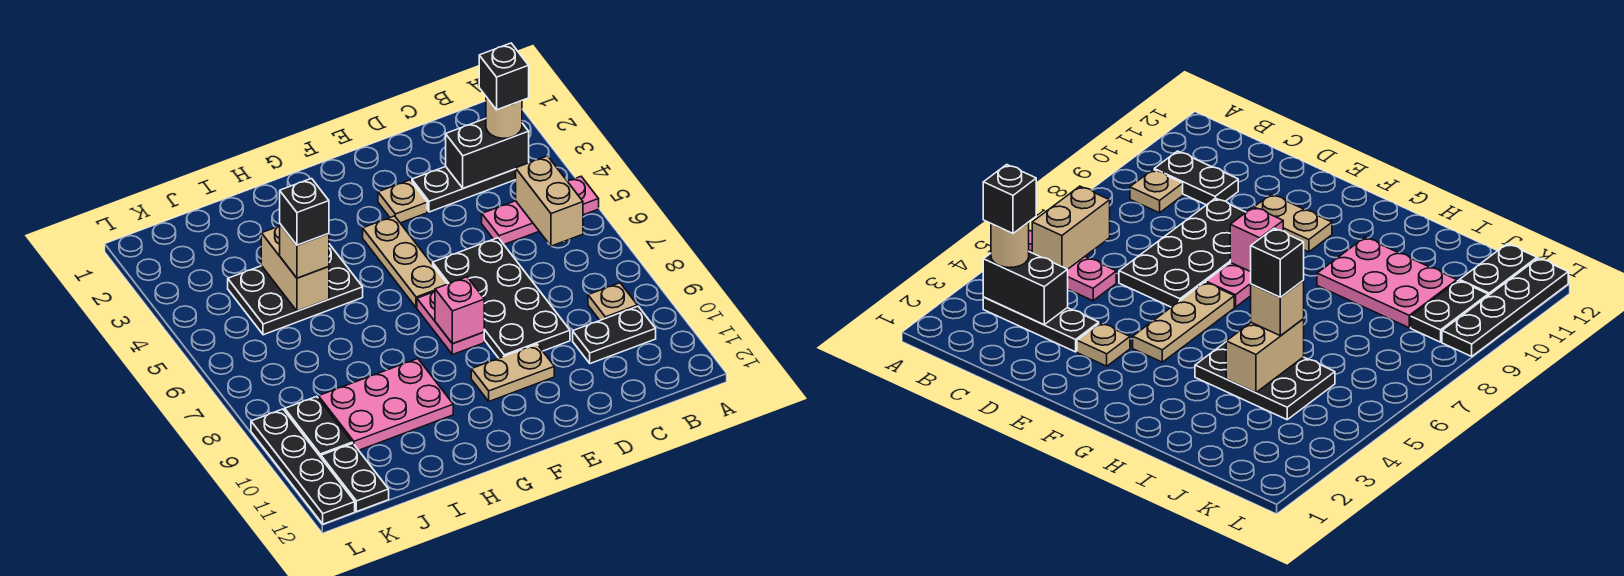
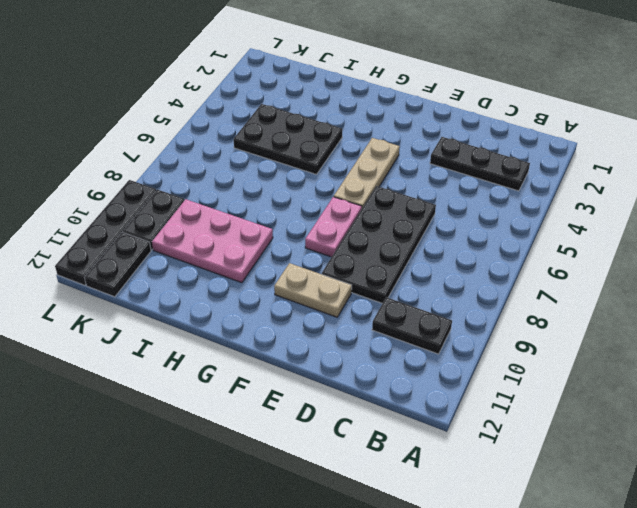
none -> pink plate A5:C5 level 1
none -> tan plate B9 level 1
none -> tan plate E3 level 1

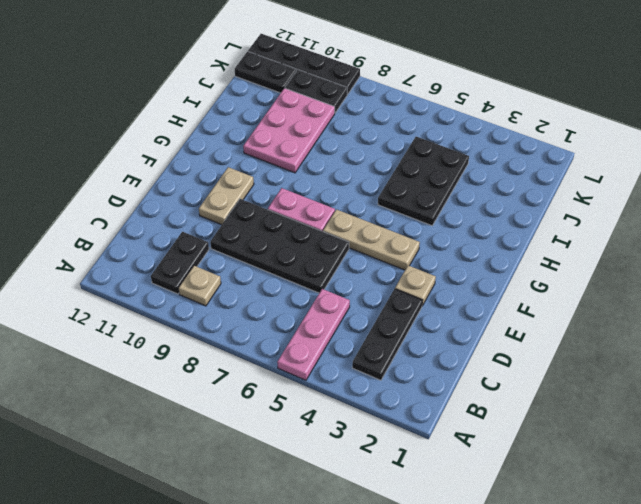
none -> black brick B3:C3 level 2
none -> tan brick B5:B6 level 2
none -> pink brick F8 level 2

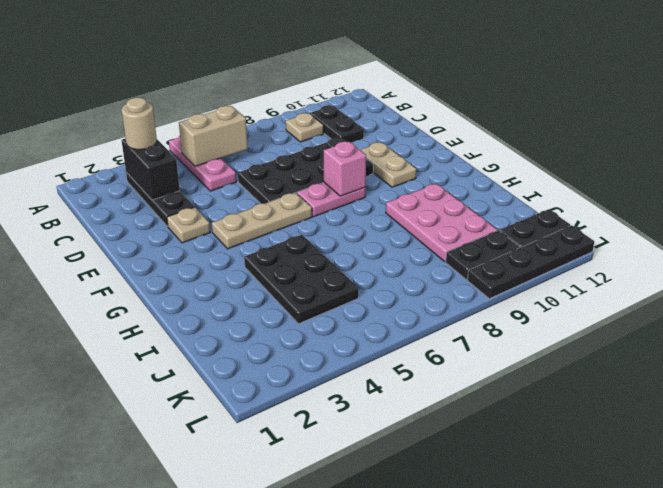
none -> tan brick I4:I5 level 2
none -> tan brick I5 level 3
none -> black brick B3 level 4

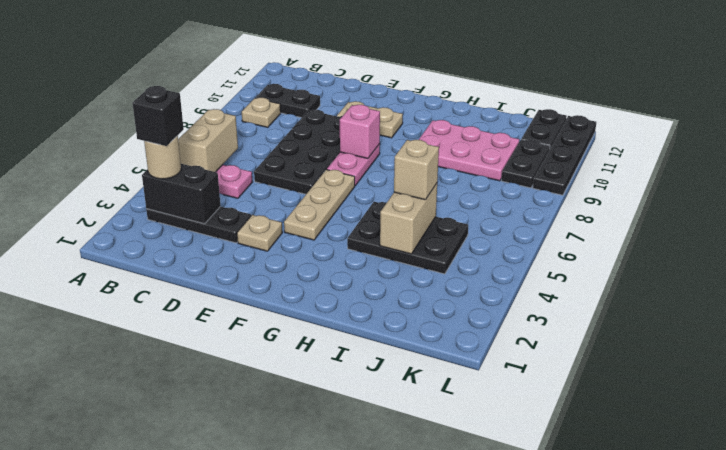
none -> black brick I5 level 4

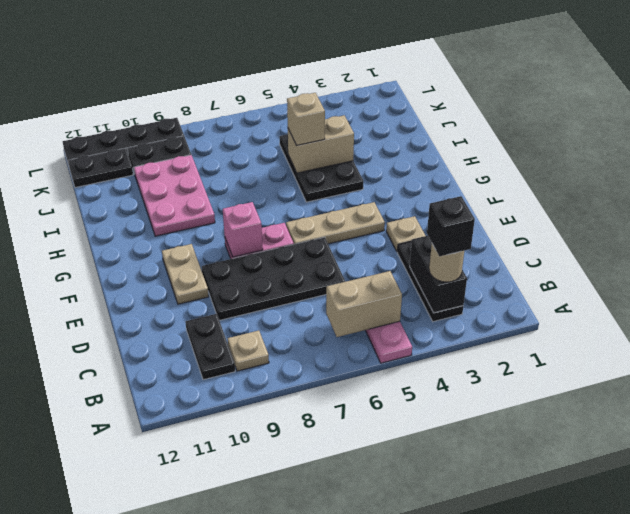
none -> black brick I5 level 4

